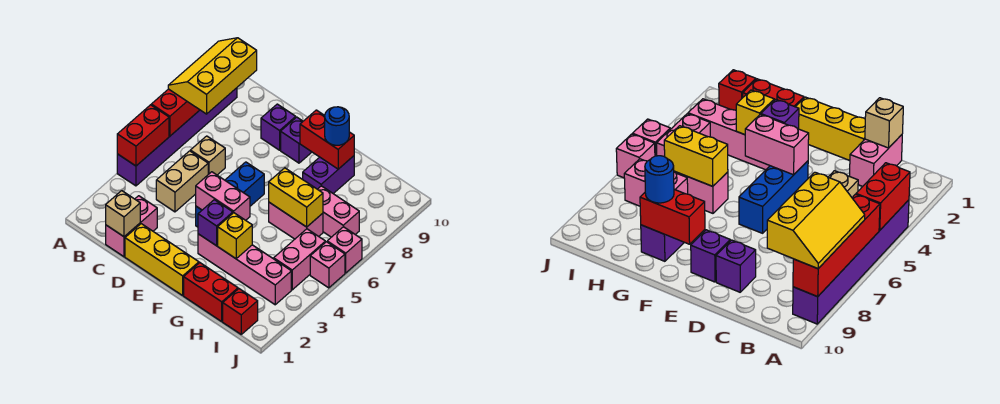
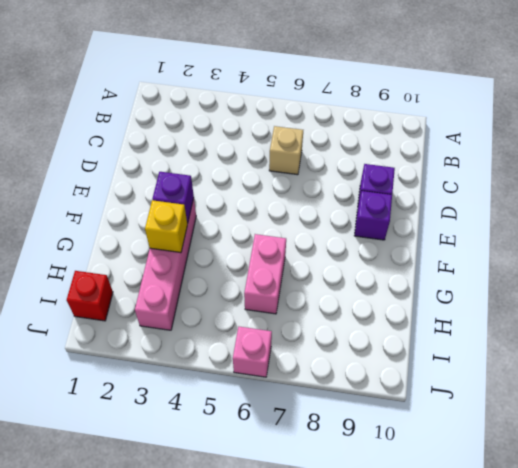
none -> purple brick A4:A9 level 1
none -> pink brick C1:C2 level 1
none -> tan brick C4:C5 level 1

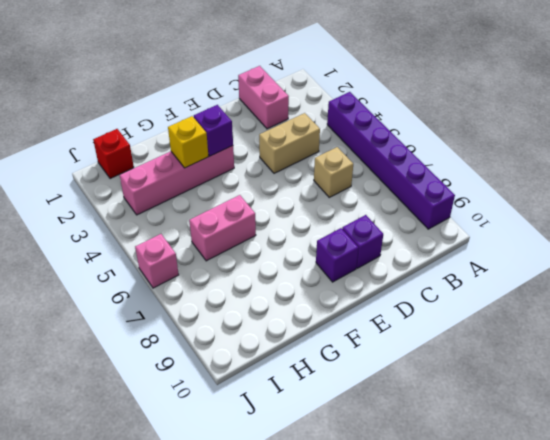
tan brick C4:D4 level 1 -> tan brick C4:C5 level 1
none -> yellow brick D1:F1 level 1
none -> blue brick E4:E6 level 1
none -> red brick G1:H1 level 1

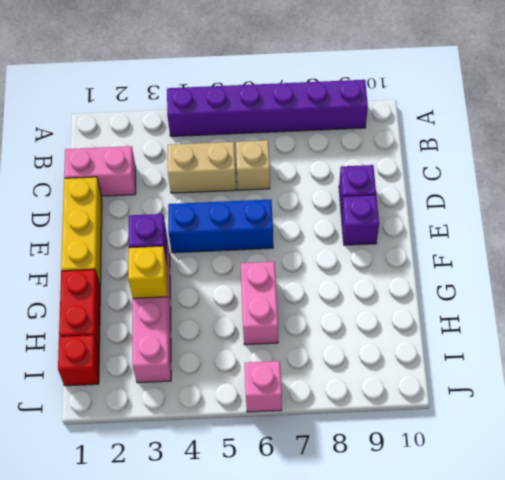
none -> purple brick G8:G9 level 1
none -> pink brick H7:I7 level 1
none -> pink brick I4:I5 level 1

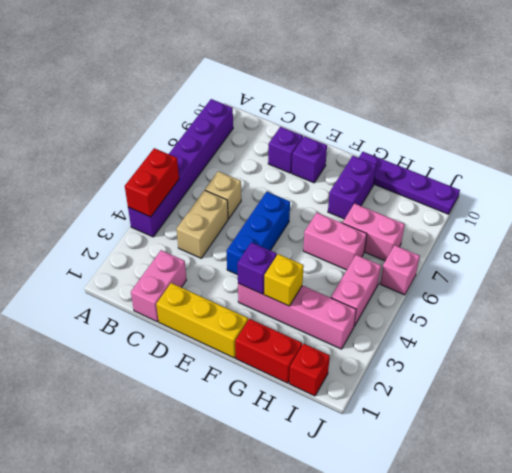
purple plate G10:J10 level 1 -> none
none -> pink brick J5 level 1
none -> red brick A6:A9 level 2
none -> tan brick C1 level 2

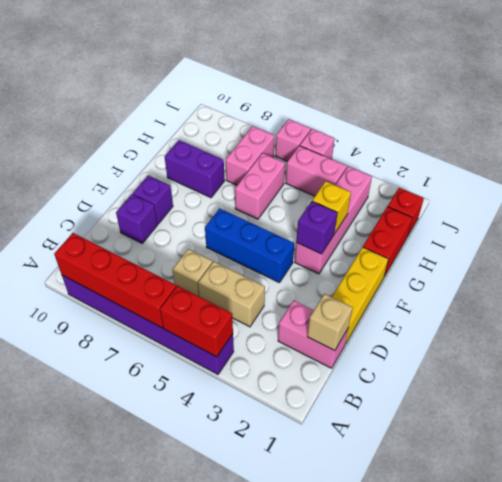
none -> pink brick E4:F4 level 2
none -> red brick F9:G9 level 2
none -> yellow brick G6:H6 level 2

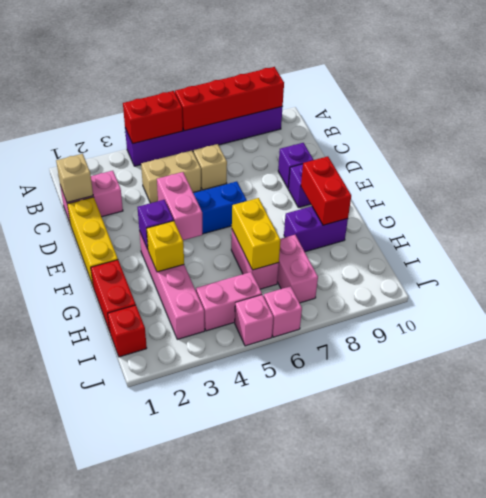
none -> yellow slope A7:B9 level 3 top B
none -> blue round brick G9 level 3

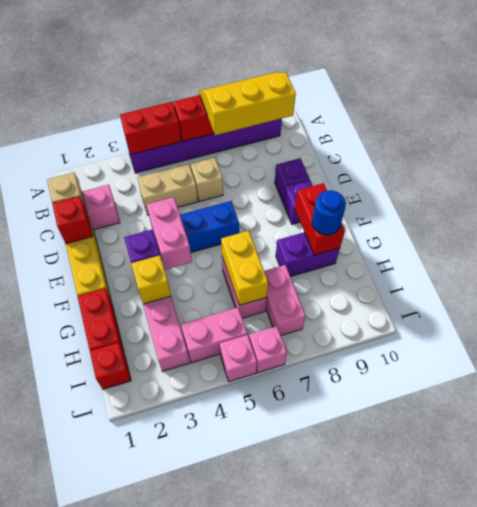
red brick D1 level 2 -> none

